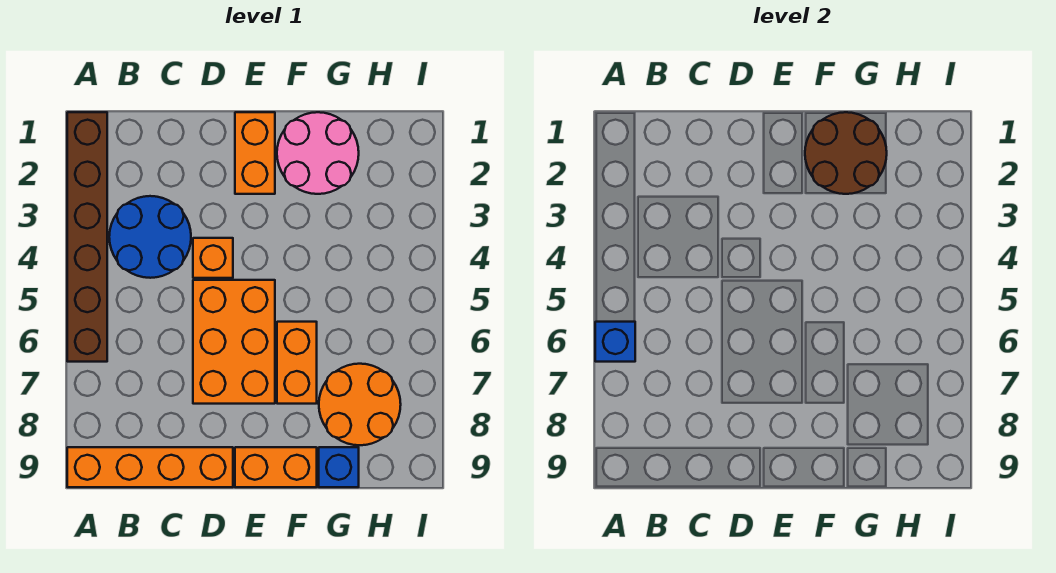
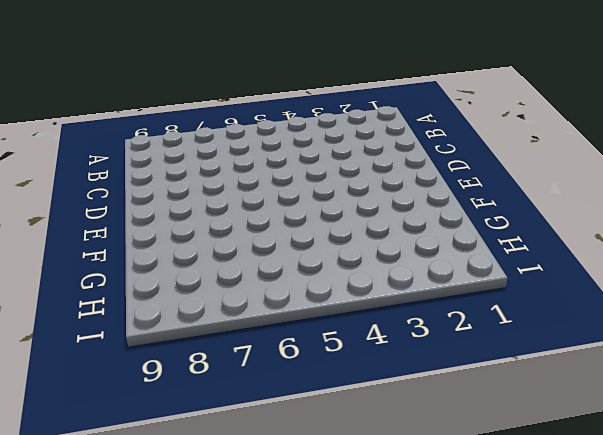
none -> brown brick A1:A6 level 1
none -> orange brick A9:D9 level 1
none -> blue round brick B3:C4 level 1

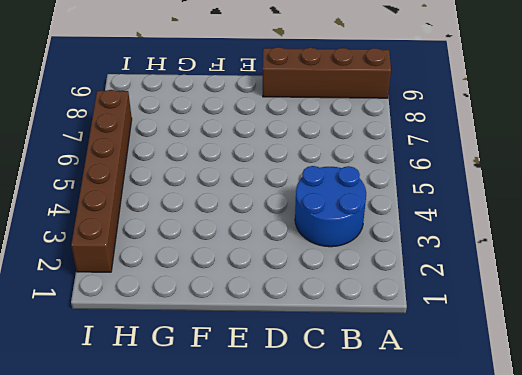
brown brick A9:D9 level 1 -> orange brick A9:D9 level 1
brown brick I2:I7 level 1 -> brown brick A1:A6 level 1
none -> orange brick D4 level 1
none -> orange brick D5:E7 level 1
none -> orange brick E1:E2 level 1

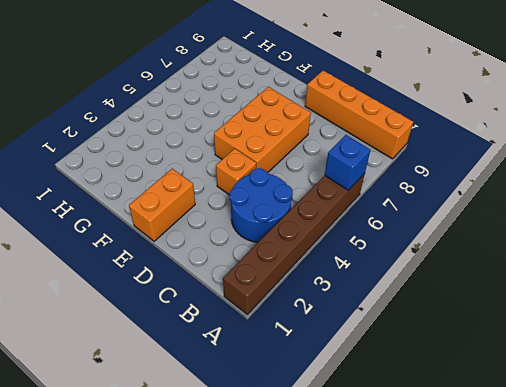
none -> orange brick E9:F9 level 1
none -> pink round brick F1:G2 level 1
none -> orange brick F6:F7 level 1

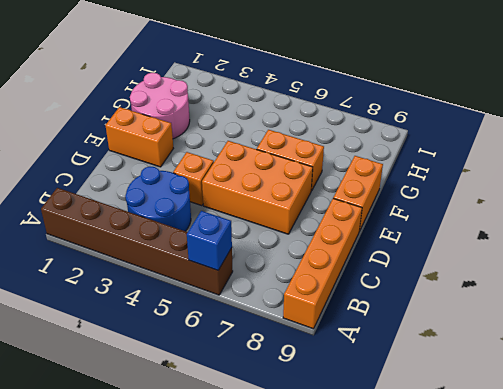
none -> orange round brick G7:H8 level 1
none -> blue brick G9 level 1
none -> brown round brick F1:G2 level 2

